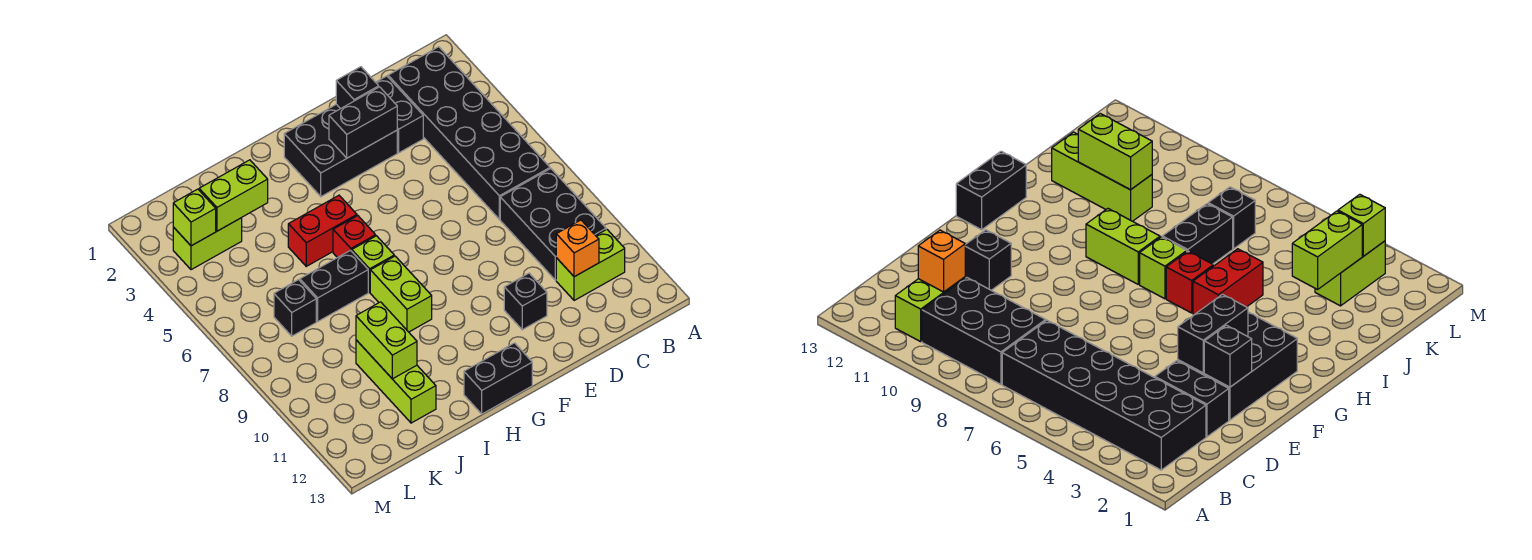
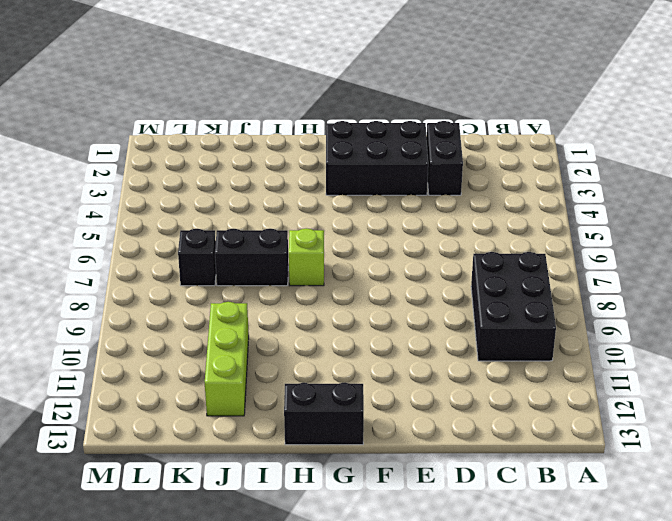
none -> black brick B2:C7 level 1
none -> lime brick B11:C11 level 1
none -> black brick E11 level 1

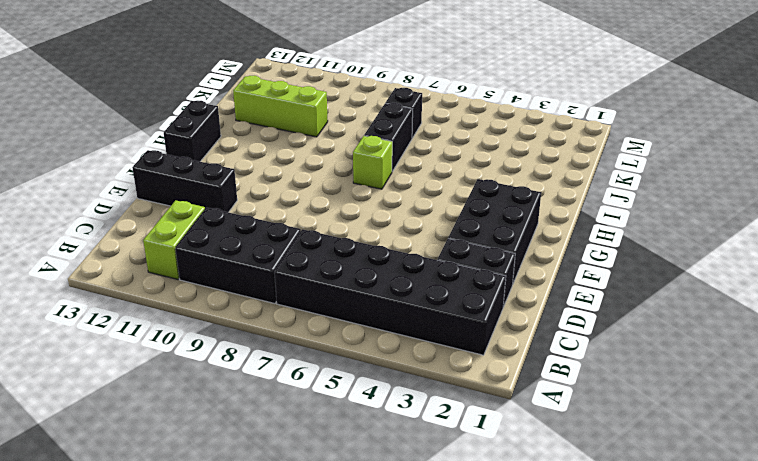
black brick E11:E13 level 1 -> black brick E11 level 1
none -> red brick H5:I5 level 1
none -> red brick H6 level 1
none -> lime brick H8:H9 level 1

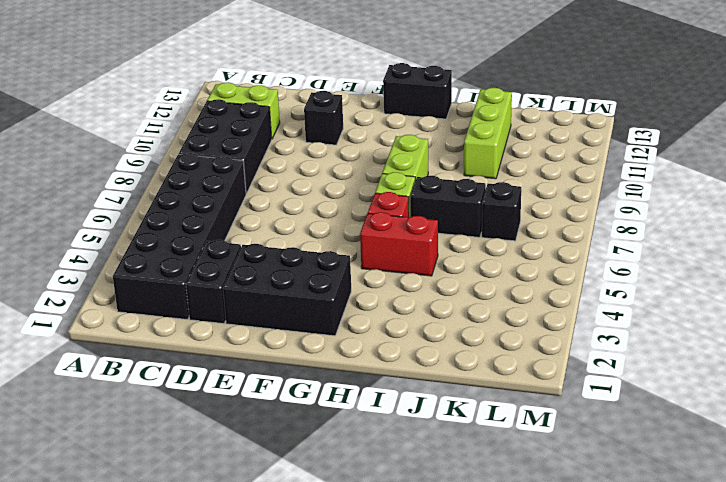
none -> lime brick K3:L3 level 1
none -> orange brick C11 level 2
none -> black brick E2 level 2

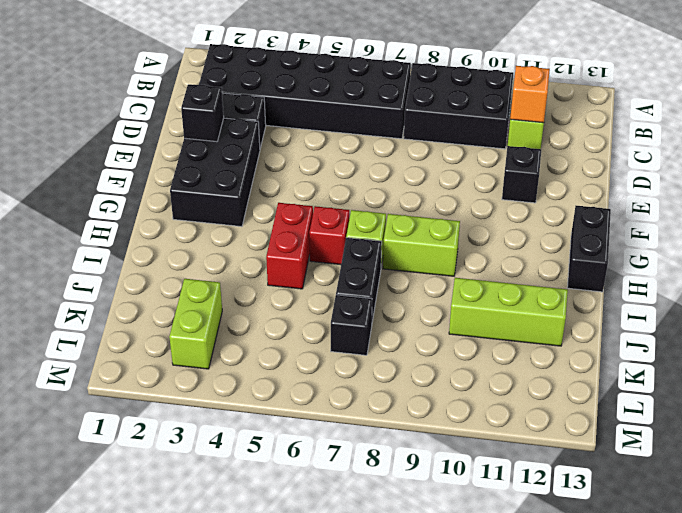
none -> black brick E3:F3 level 2
none -> lime brick J3:K3 level 2
none -> lime brick J10:J11 level 2

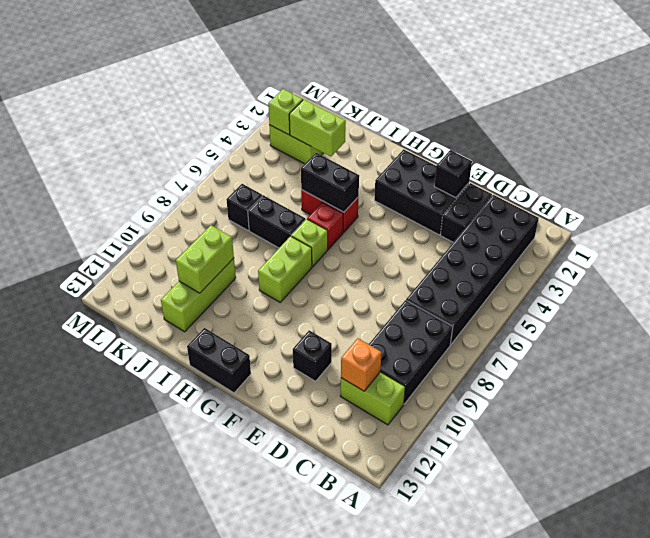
black brick H5:I5 level 2 -> black brick E3:F3 level 2

